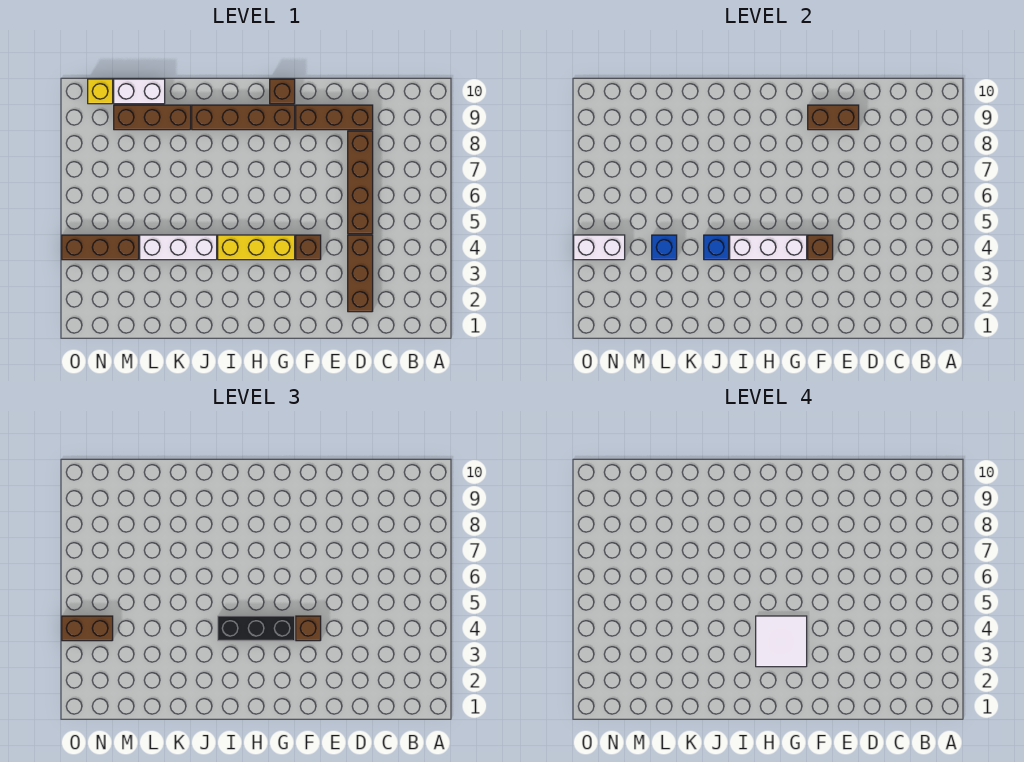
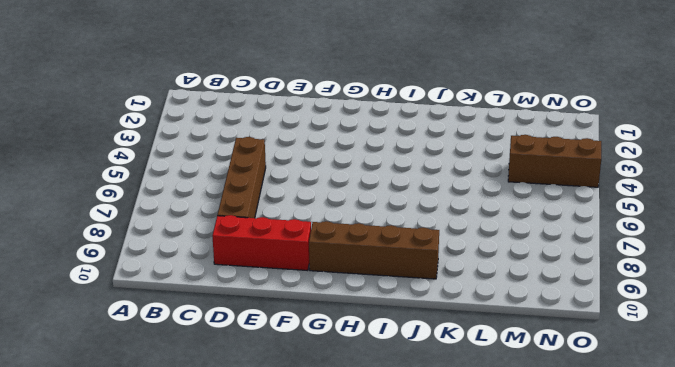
red brick D9:F9 level 1 -> brown brick D9:F9 level 1
none -> brown brick D2:D4 level 1
none -> brown brick F4 level 1
none -> yellow brick G4:I4 level 1

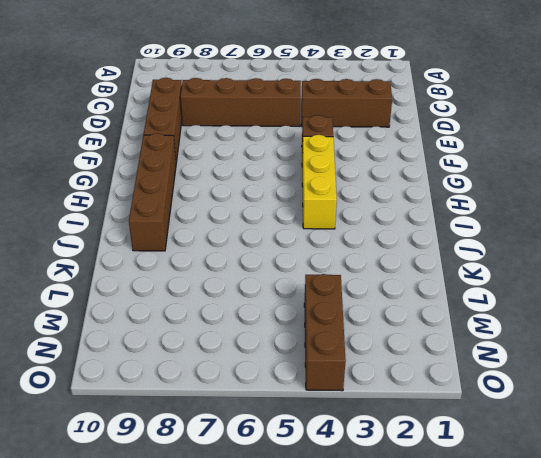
none -> brown brick G10 level 1
none -> white brick J4:L4 level 1
none -> brown brick K9:M9 level 1

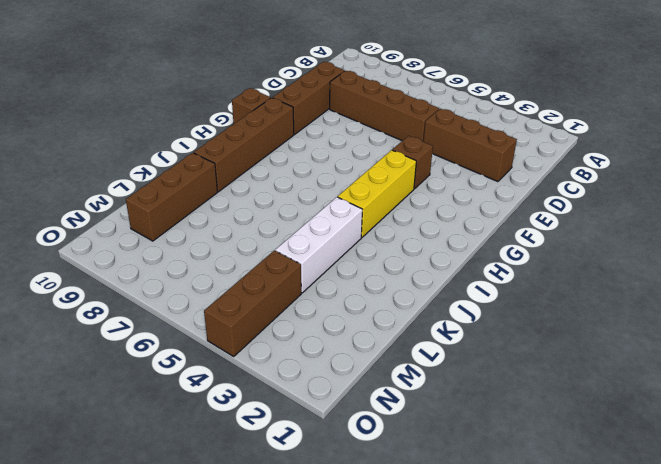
none -> white brick L10:M10 level 1
none -> yellow brick N10 level 1
none -> brown brick E9:F9 level 2

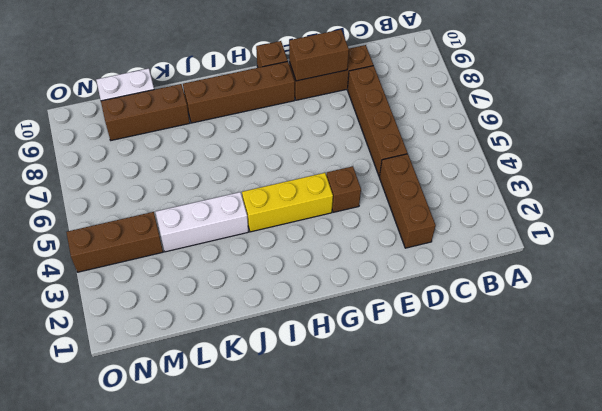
none -> yellow brick N10 level 1
none -> brown brick F4 level 2
none -> white brick G4:I4 level 2

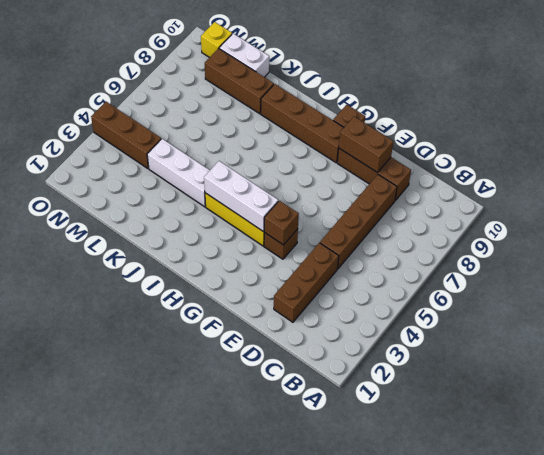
none -> blue brick J4 level 2
none -> blue brick L4 level 2
none -> white brick N4:O4 level 2

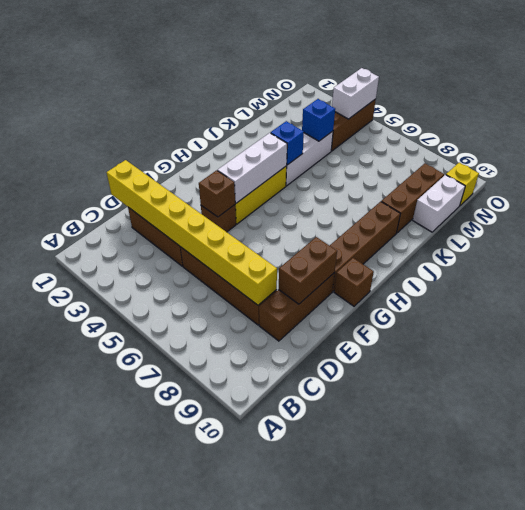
yellow brick D1:D8 level 2 -> none
none -> brown brick F4 level 3
none -> black brick G4:I4 level 3
none -> brown brick N4:O4 level 3

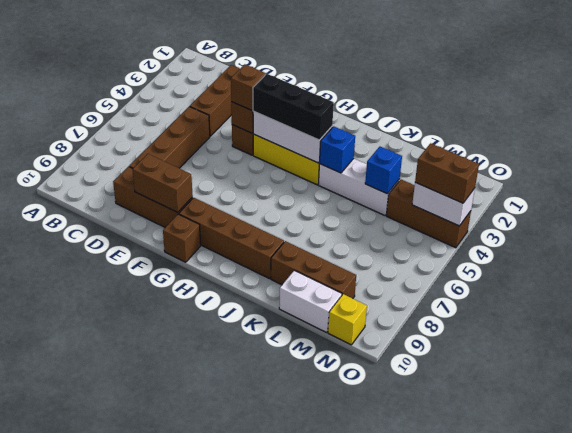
none -> white tile G3:H4 level 4

